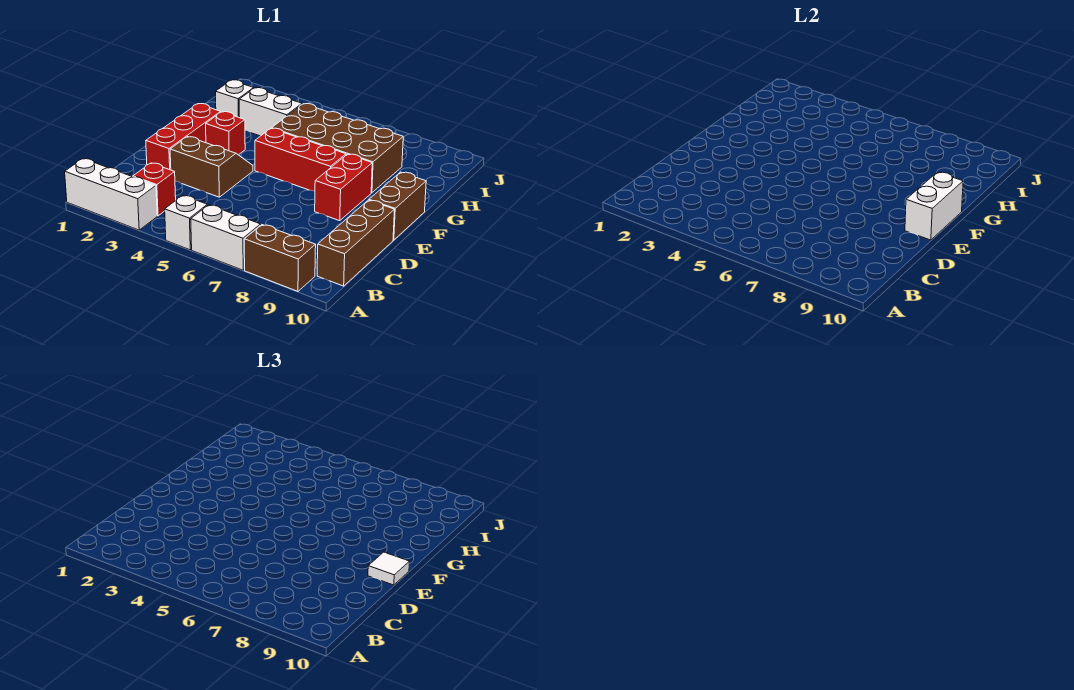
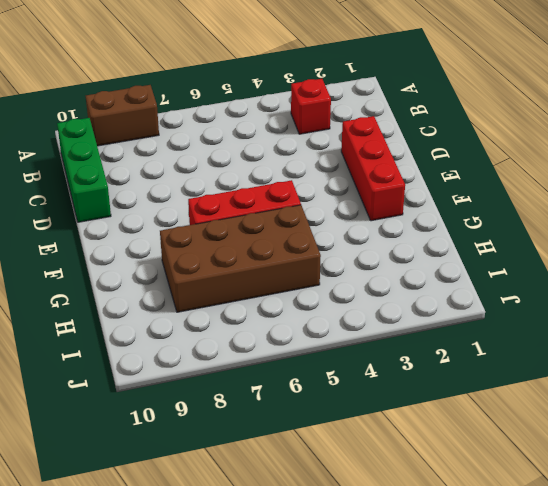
green brick B10:D10 level 1 -> brown brick B10:D10 level 1
none -> white brick A1:A3 level 1
none -> white brick A5 level 1
none -> white brick A6:A7 level 1

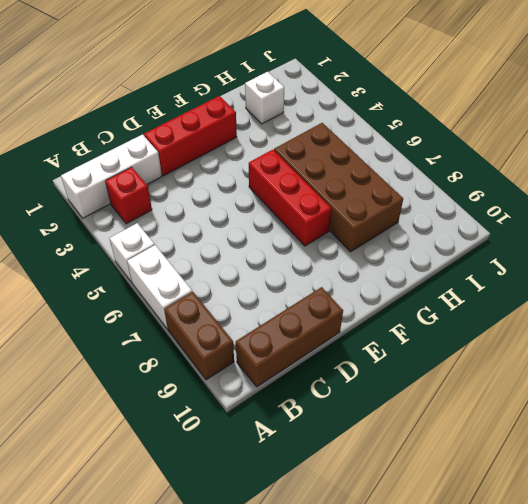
white brick A2:C2 level 1 -> white brick A1:A3 level 1
none -> brown slope D3:E4 level 1 top D
none -> red brick E8:F8 level 1
none -> brown brick E10:F10 level 1

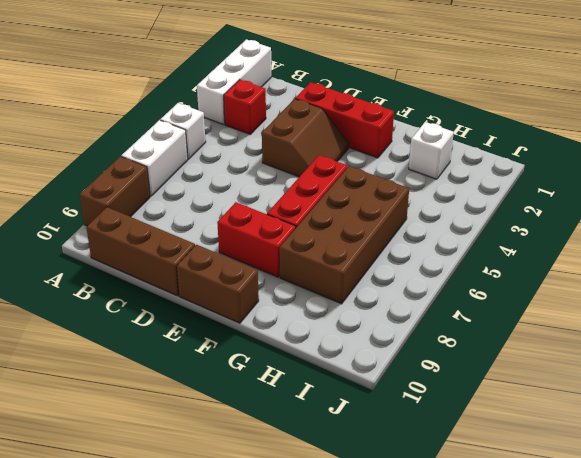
none -> red brick F3 level 1
none -> white brick H3:H4 level 1
none -> white brick E10:F10 level 2

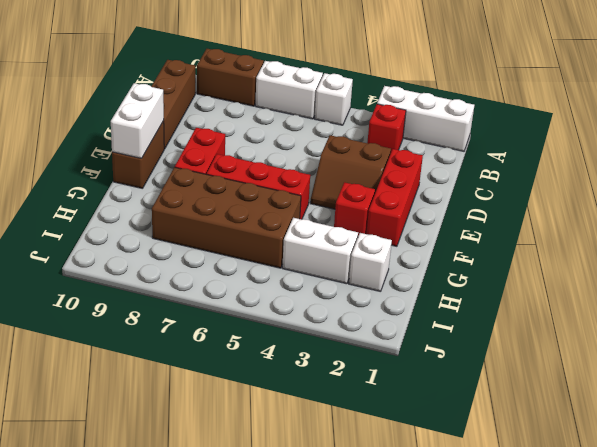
none -> white tile E10 level 3

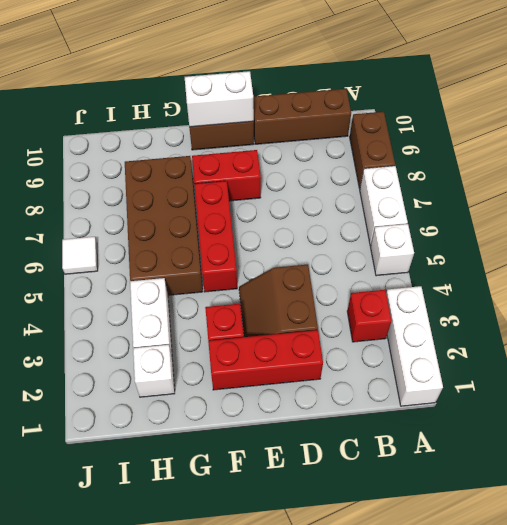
white tile J6 level 1 -> white tile E10 level 3

